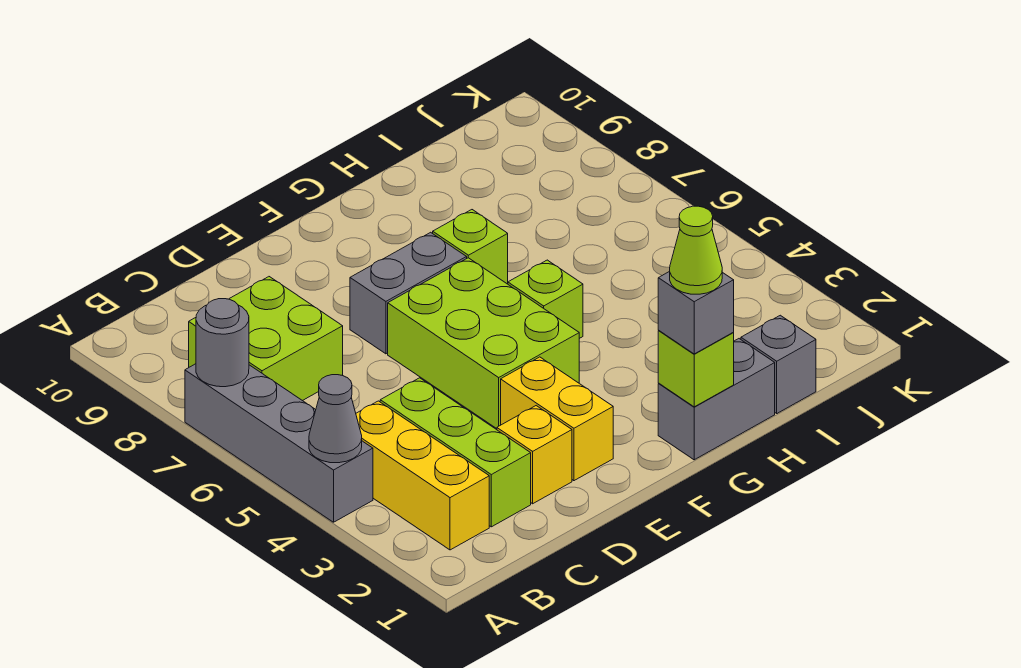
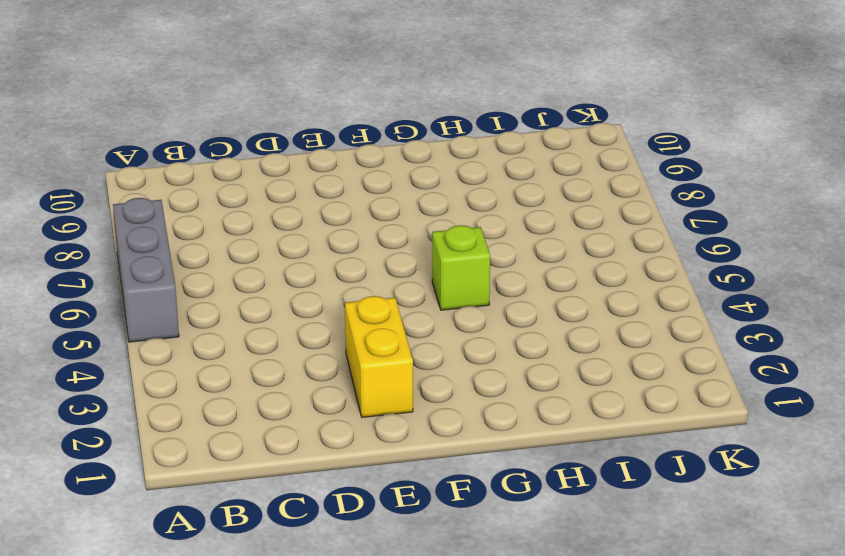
grey brick A5:A7 level 1 -> grey brick A4:A7 level 1
none -> yellow brick B2:B4 level 1
none -> lime brick B7:C8 level 1
none -> lime brick C2:C4 level 1

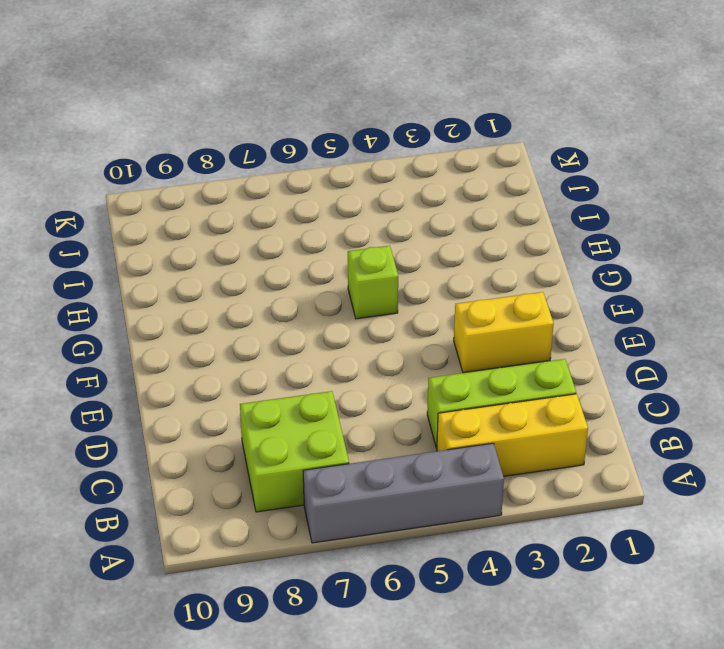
none -> yellow brick D2 level 1
none -> lime brick E4:F6 level 1
none -> grey brick E7:F7 level 1

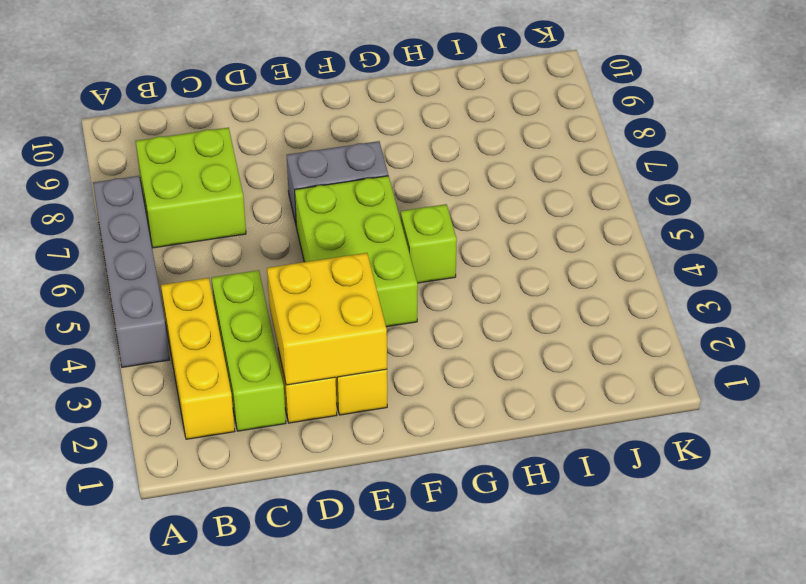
yellow brick D2:E3 level 2 -> none
none -> grey brick G1:H1 level 1
none -> lime brick G7 level 1
none -> grey brick I1 level 1

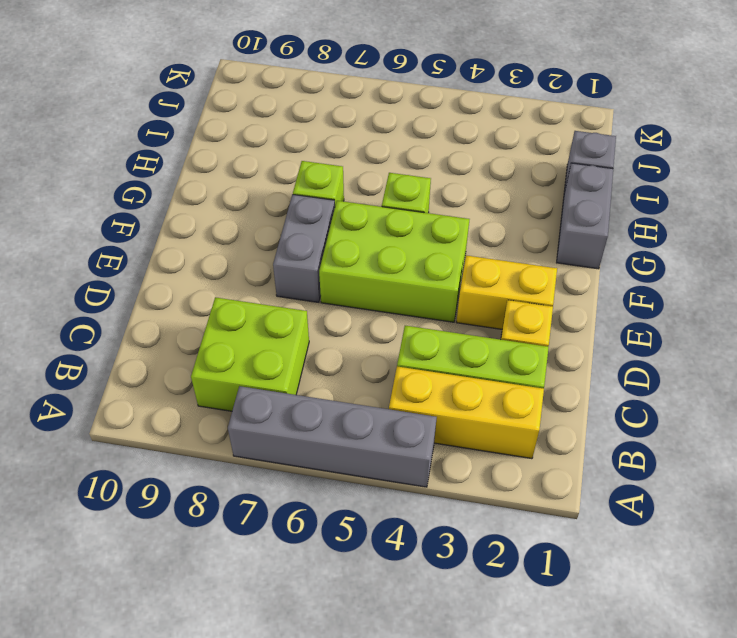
none -> grey cone A4 level 2
none -> grey round brick A7 level 2
none -> lime brick G1 level 2

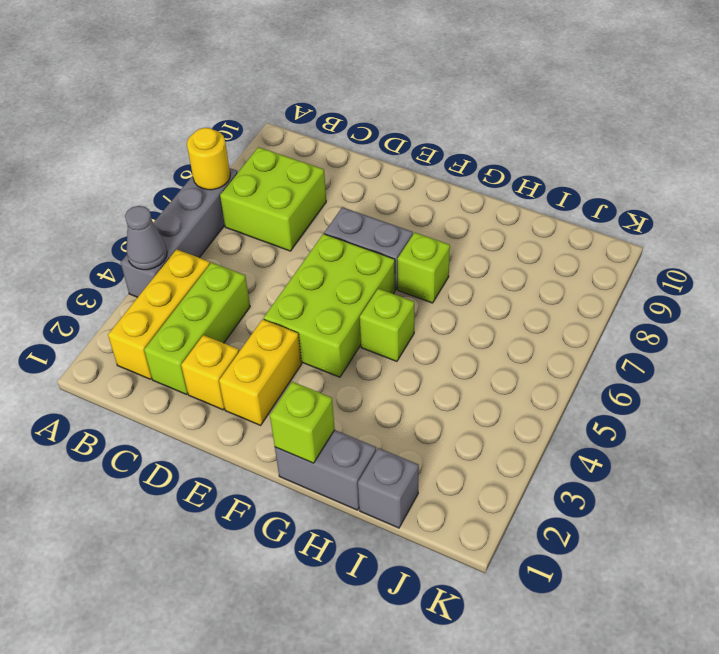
yellow round brick A7 level 2 -> grey round brick A7 level 2
none -> grey brick G1 level 3
none -> lime cone G1 level 4

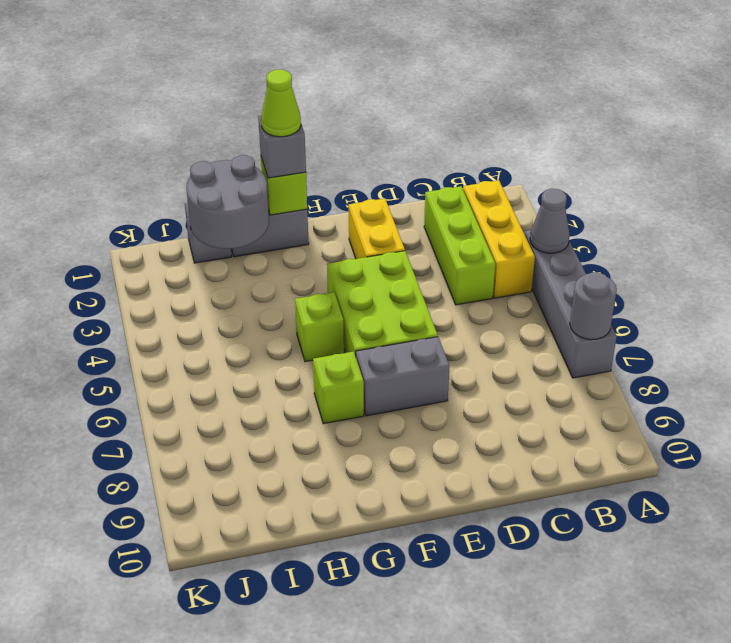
grey round brick H1:I2 level 2 -> none
none -> lime brick B7:C8 level 1
none -> yellow brick D2 level 1

